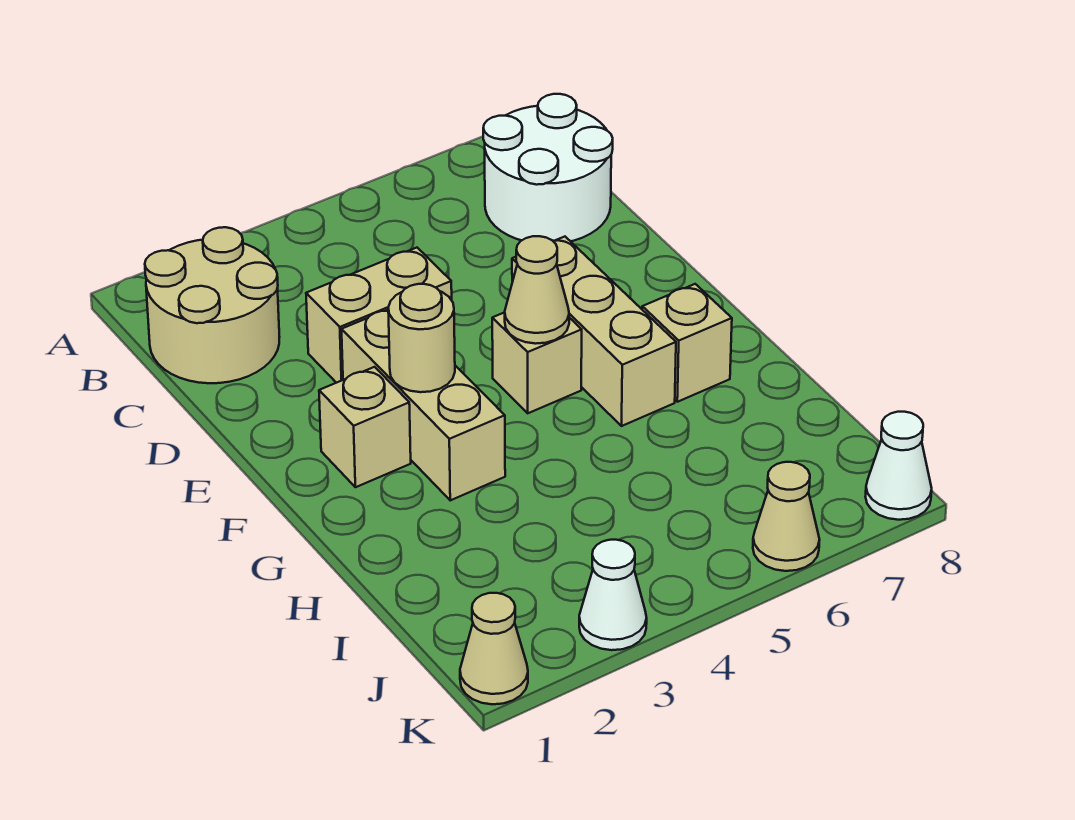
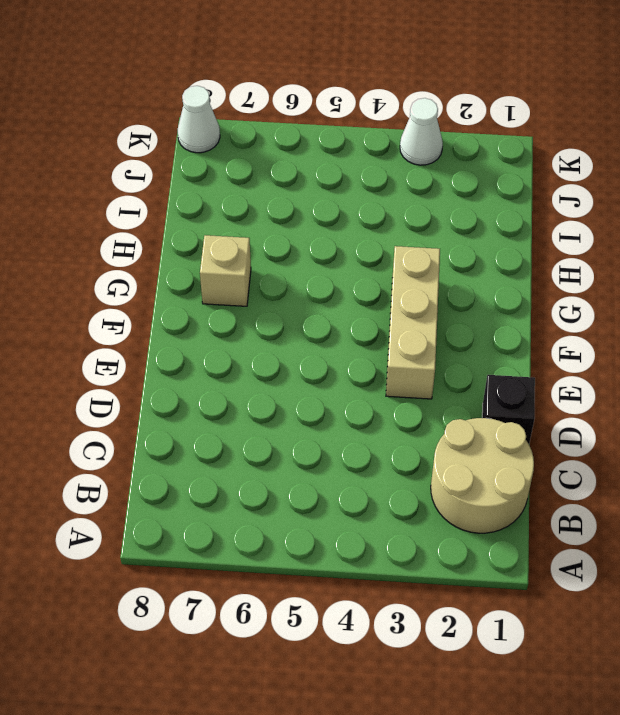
black brick D1 level 1 -> none
none -> white round brick B7:C8 level 1
none -> tan brick D3:D4 level 1
none -> tan brick E6:G6 level 1

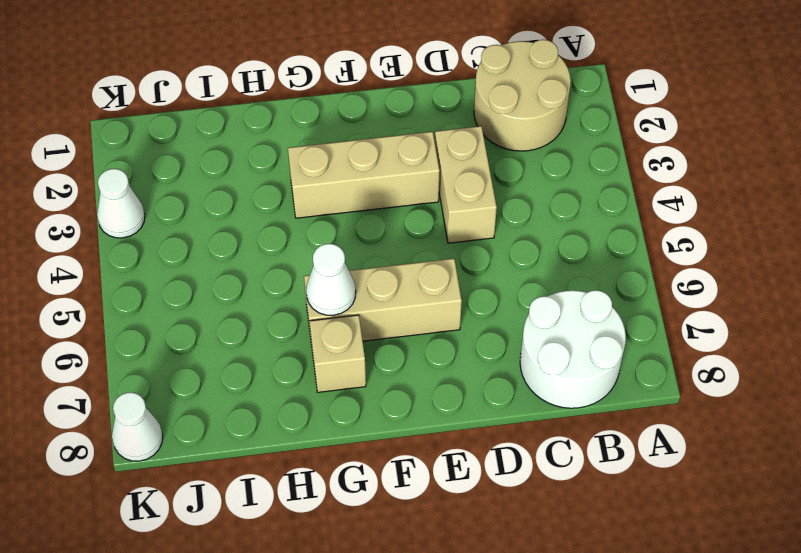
white cone G6 level 2 -> none
none -> tan brick F2 level 1
none -> tan brick F5 level 1
none -> tan cone K1 level 1

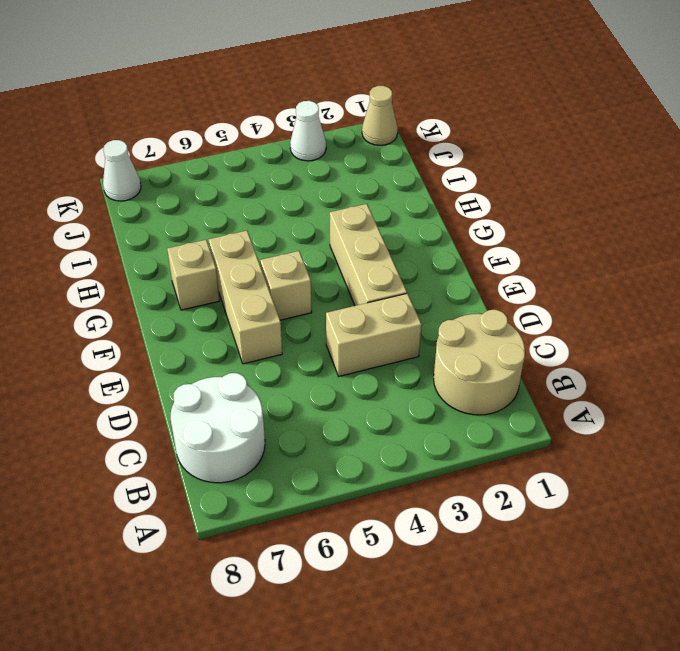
none -> tan brick F2 level 1
none -> tan cone K6 level 1
none -> tan round brick F3 level 2

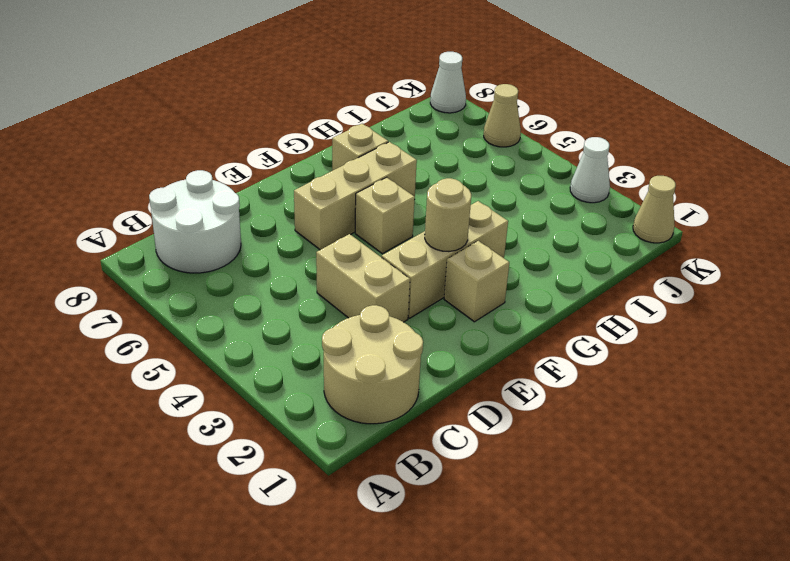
none -> tan cone F5 level 2

